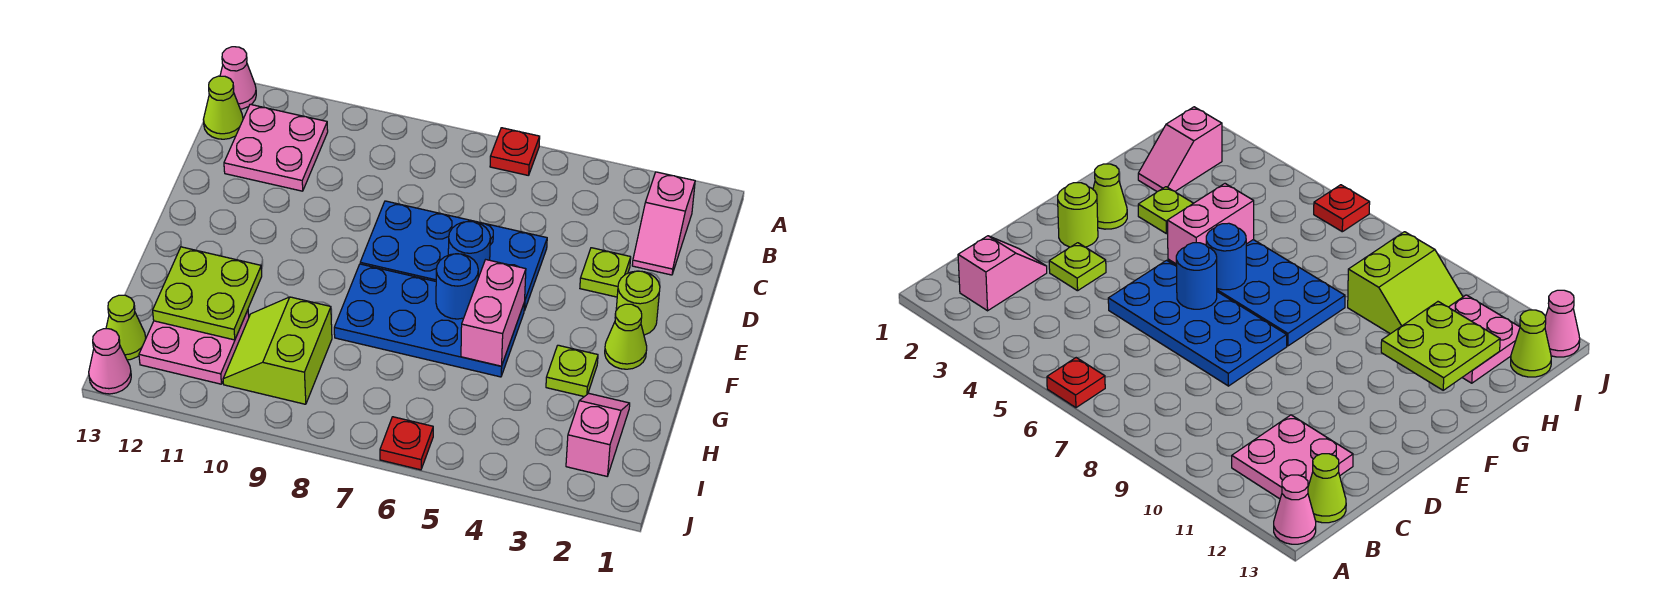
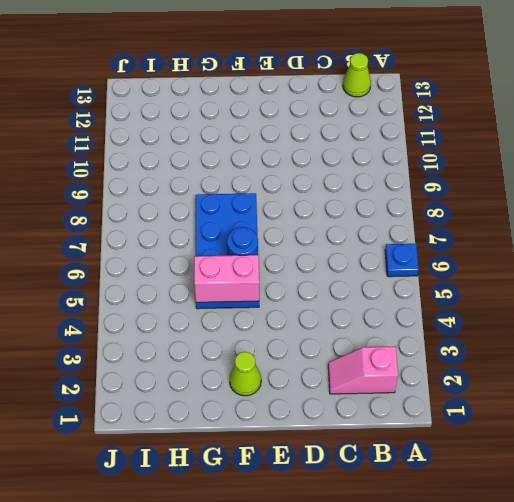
blue plate A6 level 1 -> red plate A6 level 1
none -> pink cone A13 level 1
none -> pink plate B11:C12 level 1
none -> lime plate D3 level 1

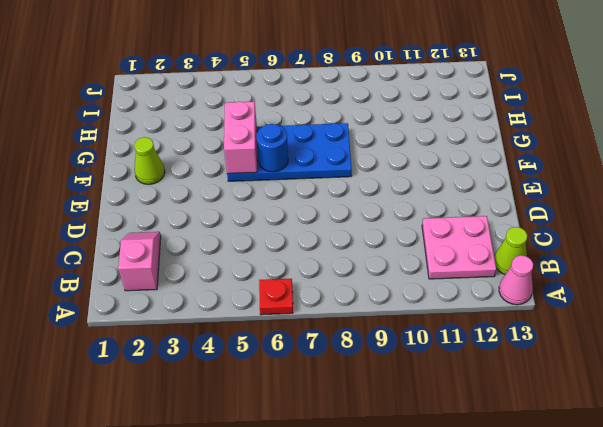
none -> lime plate D3 level 1
none -> blue plate D5:E8 level 1
none -> lime round brick E2 level 1

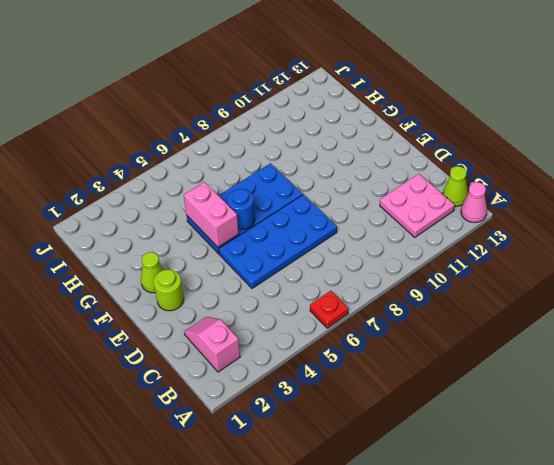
none -> lime plate D3 level 1
none -> lime plate G3 level 1
none -> pink slope H2:I2 level 1 top I

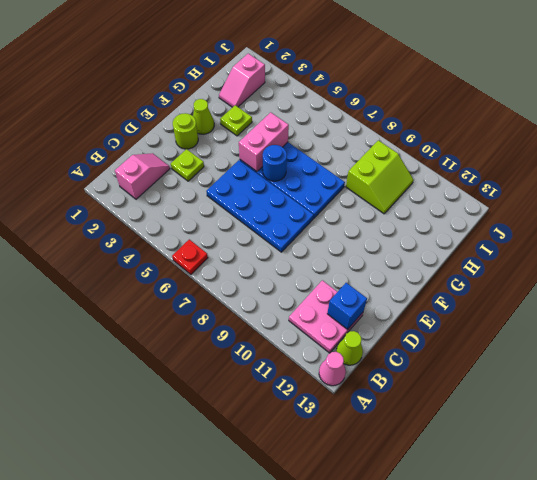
blue brick C12 level 2 -> none
none -> pink plate H11:I12 level 1
none -> lime cone I13 level 1
none -> red plate J6 level 1

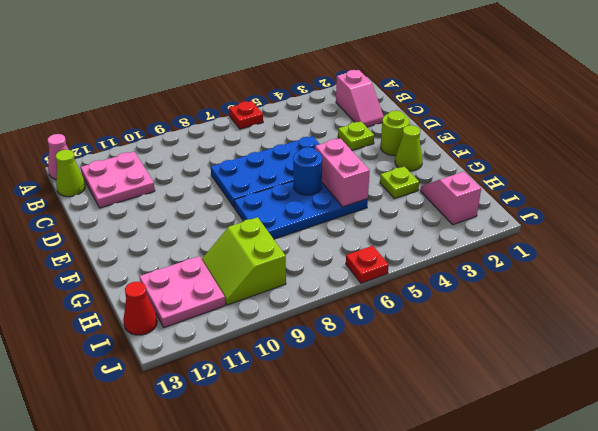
red cone I13 level 1 -> lime cone I13 level 1
none -> pink cone J13 level 1
none -> blue round brick E6 level 2
none -> lime plate G11:H12 level 2

